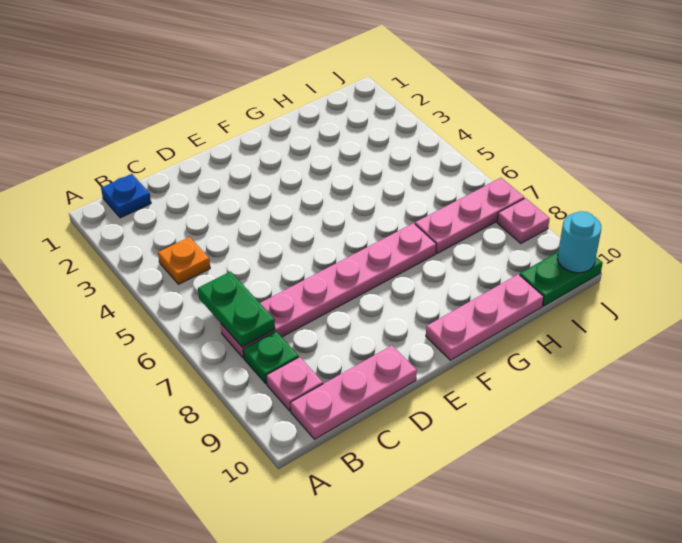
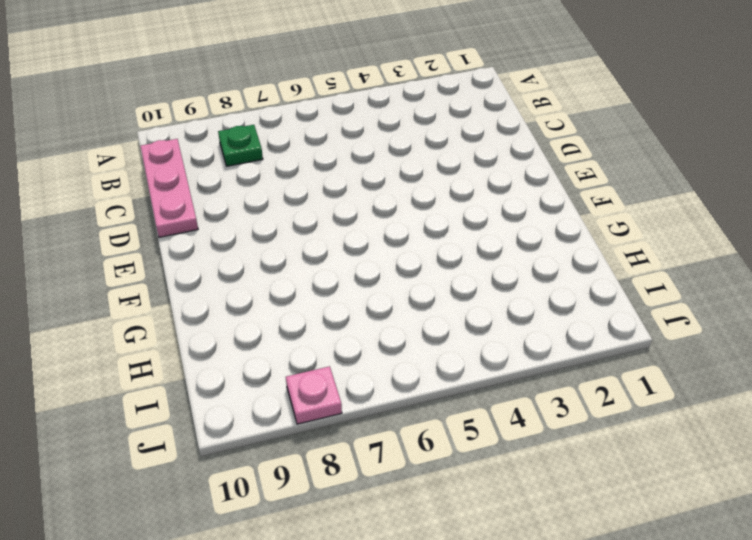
none -> blue plate B1 level 1
none -> orange plate B4 level 1
none -> pink plate B7:G7 level 1

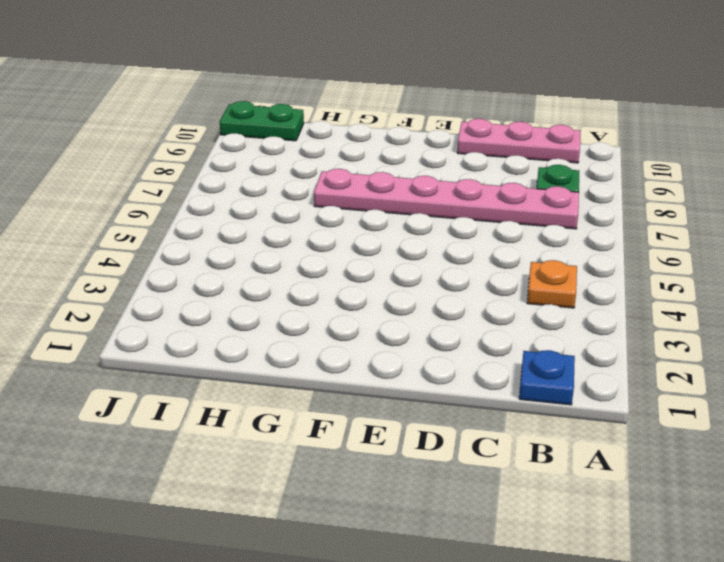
none -> pink plate B9 level 1
none -> pink plate F10:H10 level 1
none -> pink plate H7:J7 level 1

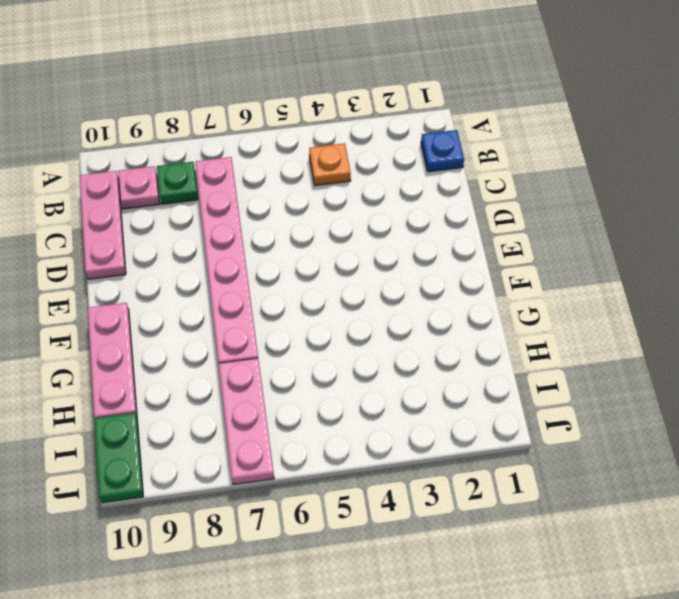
none -> pink plate J8 level 1
none -> green plate B6:B7 level 2
none -> cyan round brick J10 level 2

